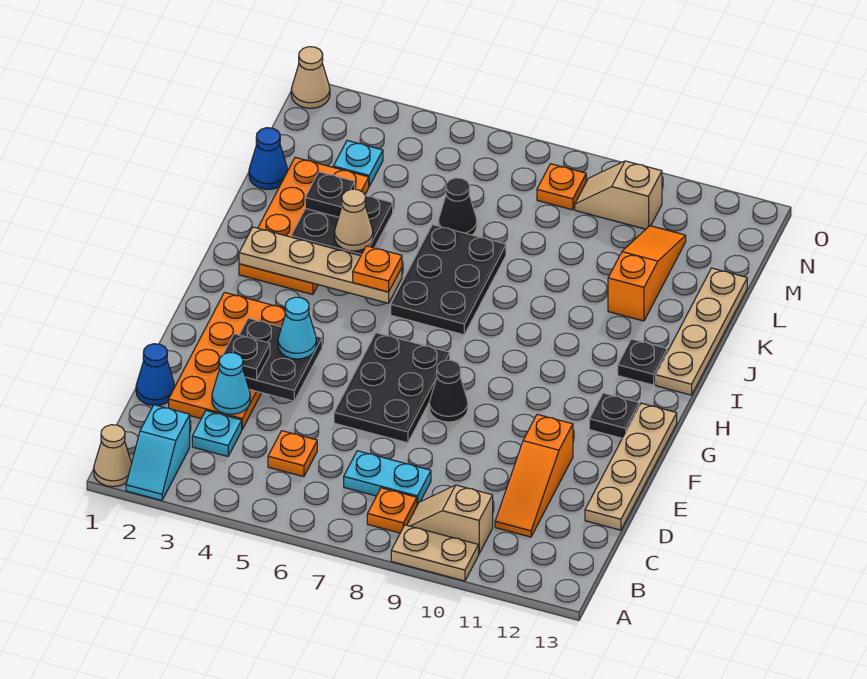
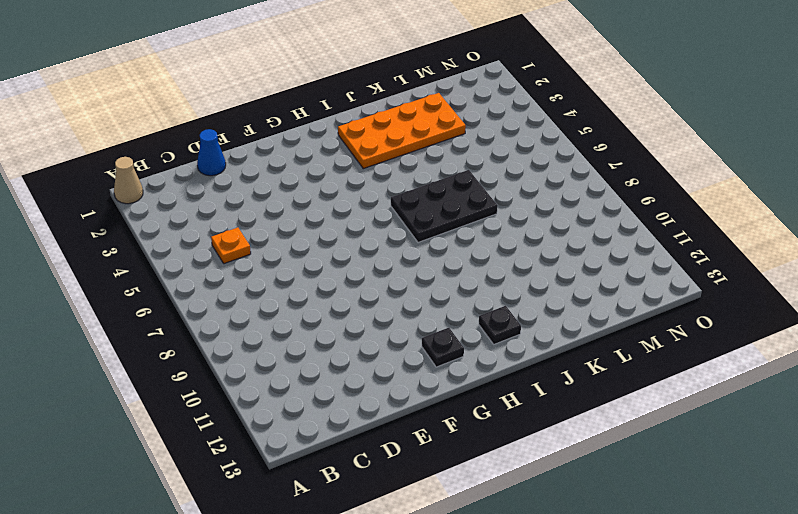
none -> cyan slope A2:B2 level 1 top B
none -> tan plate A9:A10 level 1
none -> orange plate B8 level 1
none -> tan slope B9:B10 level 1 top 10

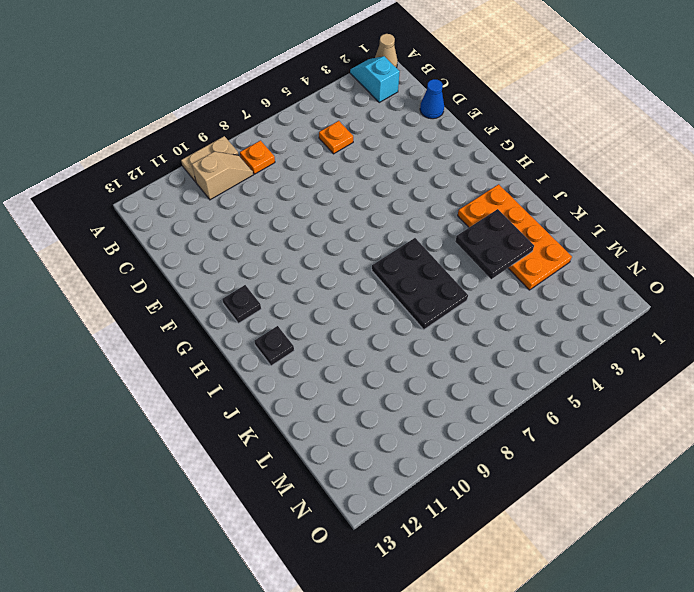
none -> cyan plate C3 level 1
none -> cyan plate C7:C8 level 1
none -> orange slope C11:E11 level 1 top E
none -> orange plate D2:G3 level 1

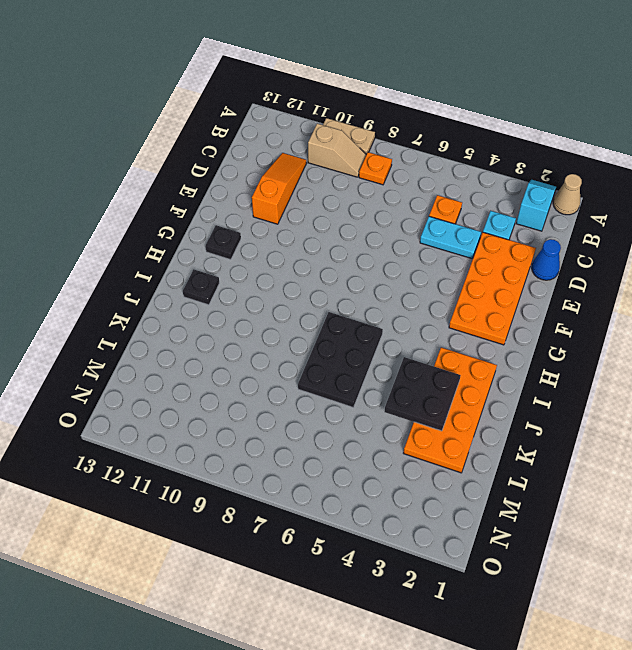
cyan plate D4:D5 level 1 -> cyan plate C7:C8 level 1
none -> tan plate D13:G13 level 1
none -> black plate E6:G7 level 1
none -> black cone F8 level 1
none -> tan plate I13:L13 level 1

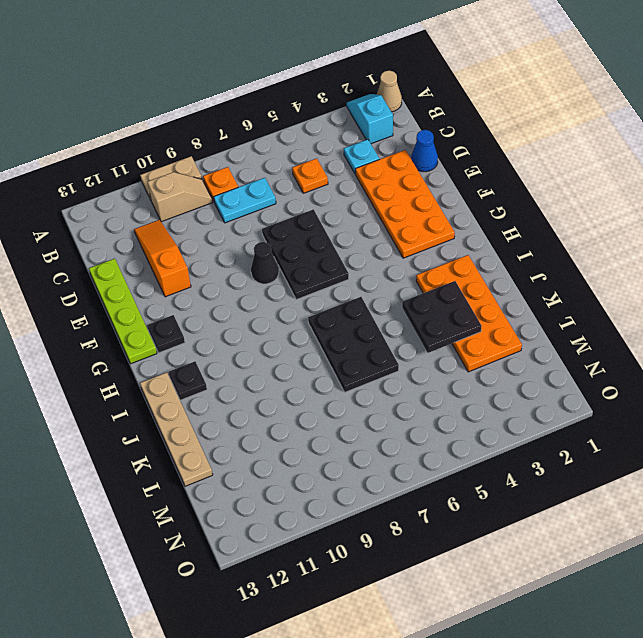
lime plate D13:G13 level 1 -> tan plate D13:G13 level 1
none -> orange slope K11:M11 level 1 top K
none -> blue cone L1 level 1
none -> black cone L6 level 1
none -> cyan plate M3 level 1

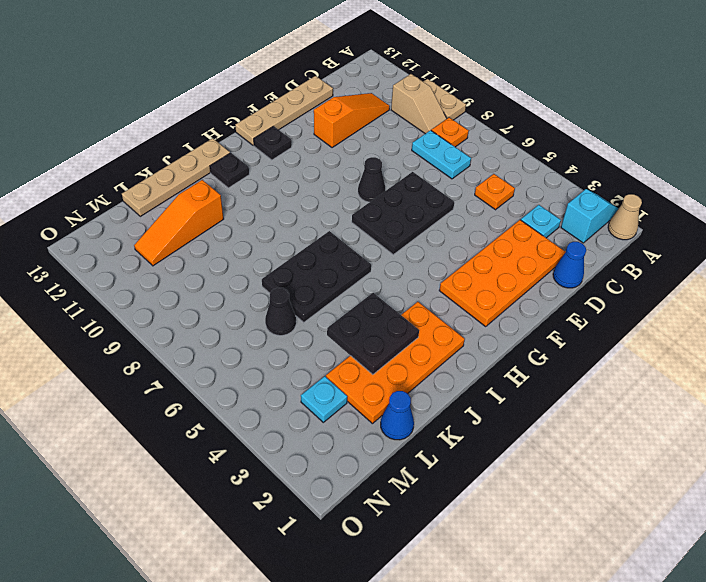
none -> orange plate N8 level 1
none -> tan slope N9:N10 level 1 top 10
none -> tan cone O1 level 1
none -> cyan cone D3 level 2

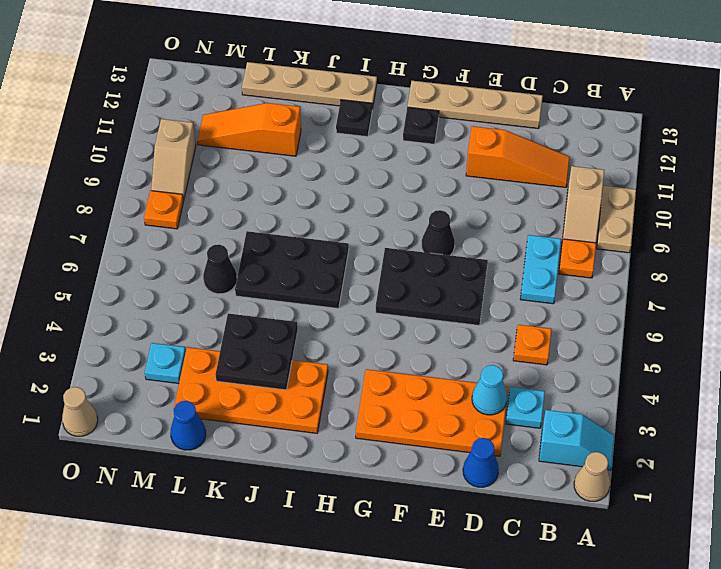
none -> black plate E3:F4 level 2
none -> tan plate I2:I5 level 2
none -> black plate E3 level 3
none -> cyan cone F4 level 3

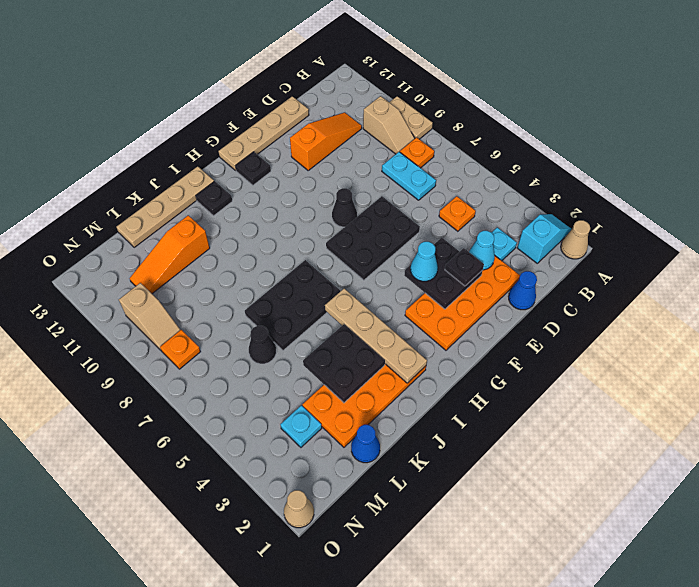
none -> orange plate I5 level 3
none -> tan cone J4 level 3
none -> black plate K3 level 3

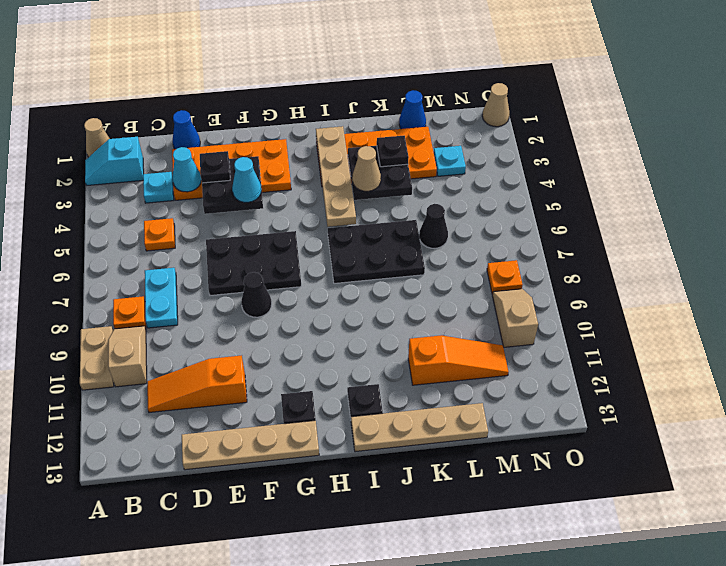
none -> orange plate I5 level 3

